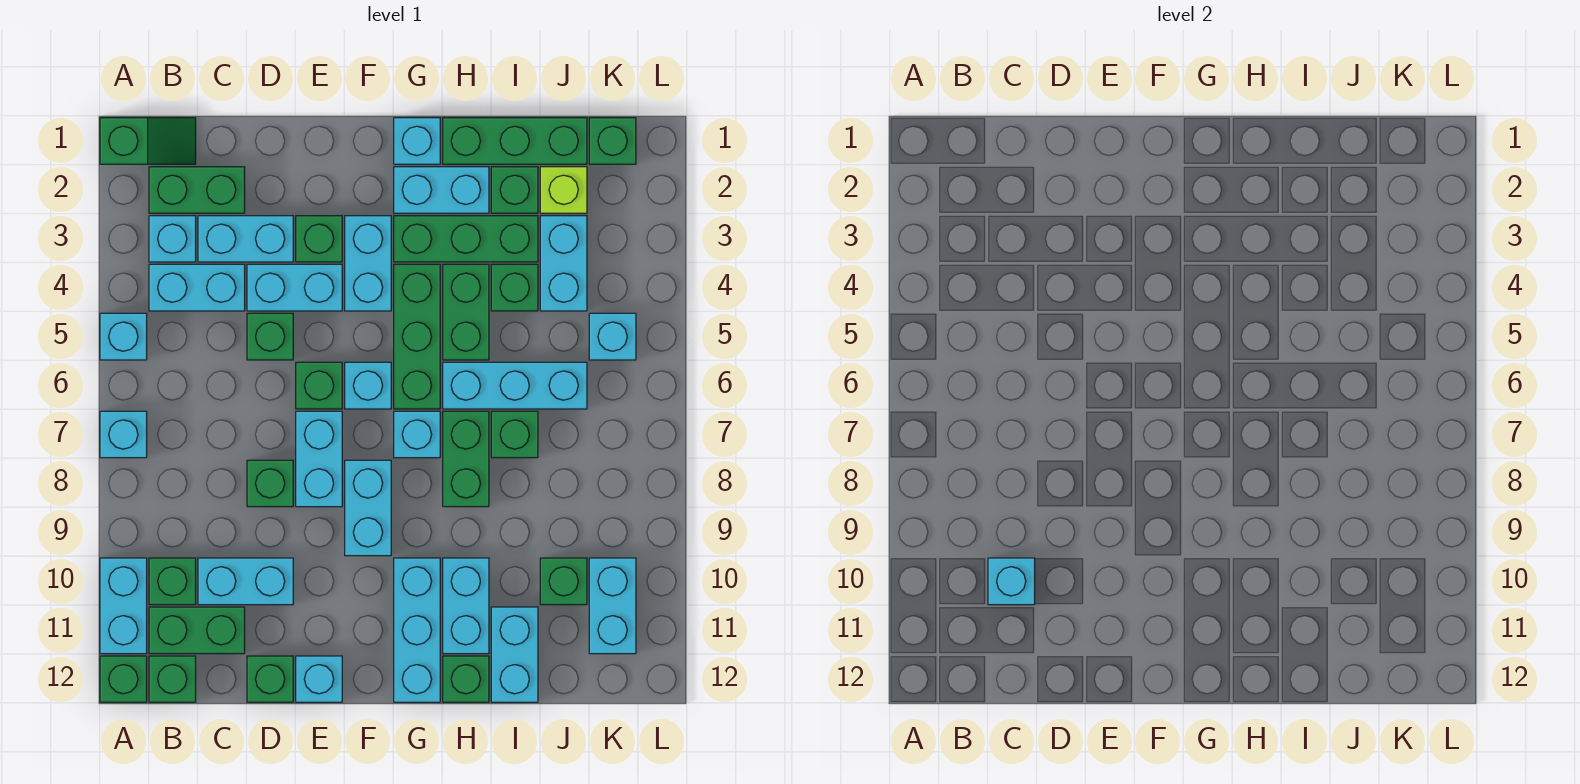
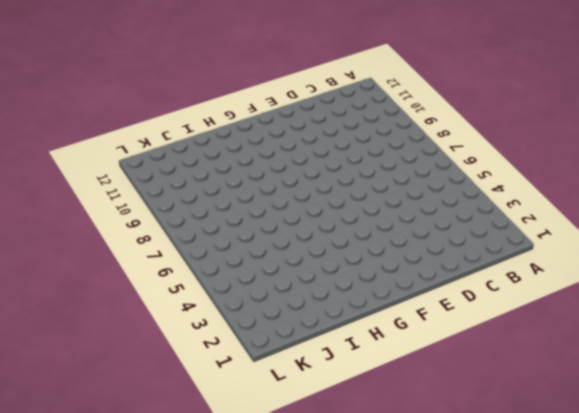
none -> green slope A1:B1 level 1 top A
none -> cyan brick A5 level 1
none -> cyan brick A7 level 1
none -> cyan brick A10:A11 level 1

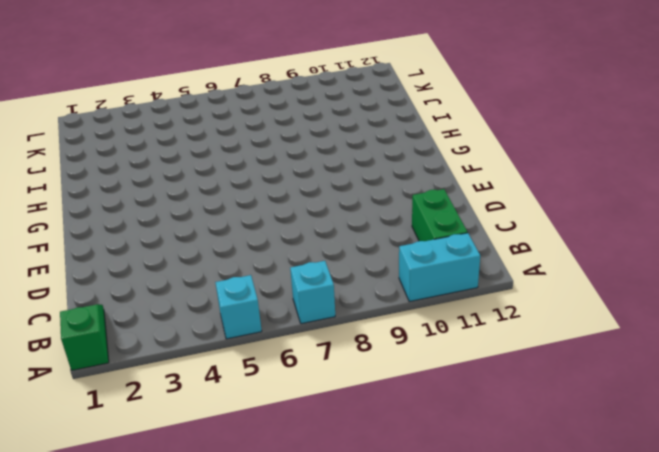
none -> green brick A12 level 1
none -> green brick B2:C2 level 1
none -> cyan brick B3 level 1
none -> cyan brick B4:C4 level 1

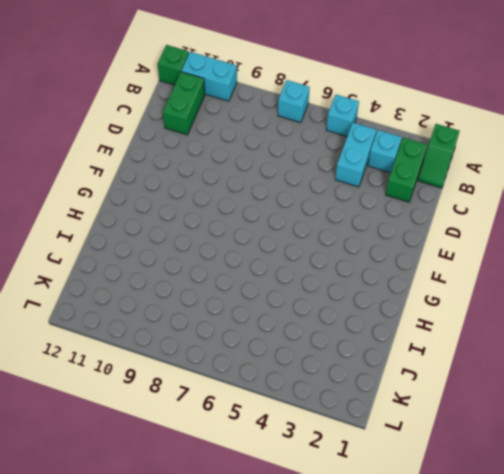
none -> green brick B10 level 1
none -> green brick B12 level 1
none -> cyan brick C3:D3 level 1
none -> cyan brick C10:D10 level 1

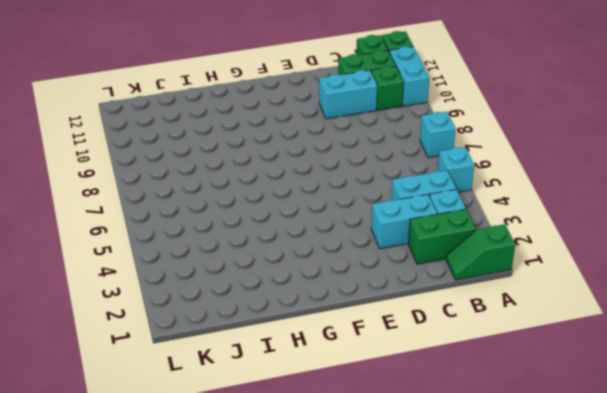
none -> cyan brick D4:E4 level 1
none -> green brick D5 level 1
none -> green brick D8 level 1
none -> green brick D12 level 1

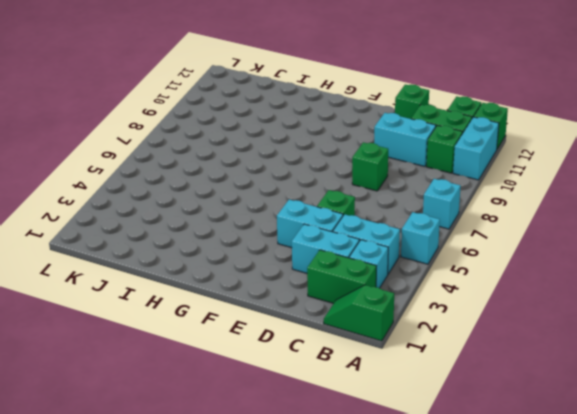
none -> green brick E3 level 1
none -> green brick E6 level 1
none -> cyan brick E7:E8 level 1
none -> cyan brick E12 level 1

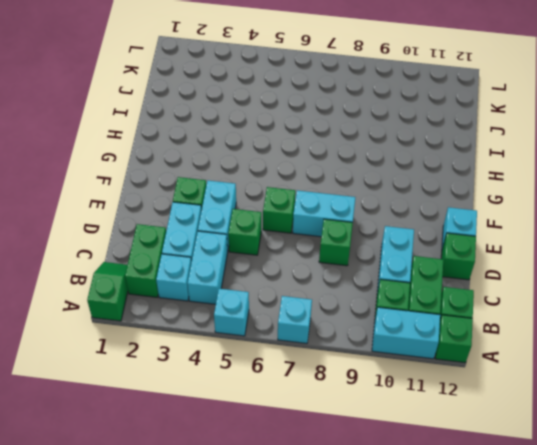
none -> cyan brick F3:F4 level 1
none -> cyan brick F6 level 1
none -> cyan brick F8:F9 level 1
none -> cyan brick G1 level 1

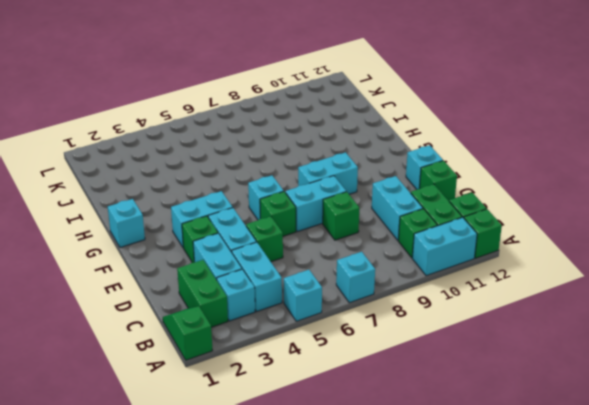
none -> cyan brick G2:H2 level 1
none -> green brick G3:I3 level 1
none -> green brick G4:G6 level 1
none -> cyan brick G7 level 1

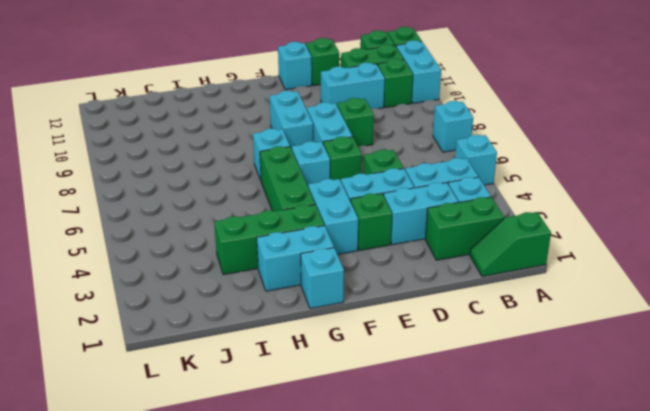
none -> cyan brick G10:G12 level 1
none -> green brick H1:J1 level 1
none -> green brick H4:H5 level 1
none -> cyan brick H6:J6 level 1

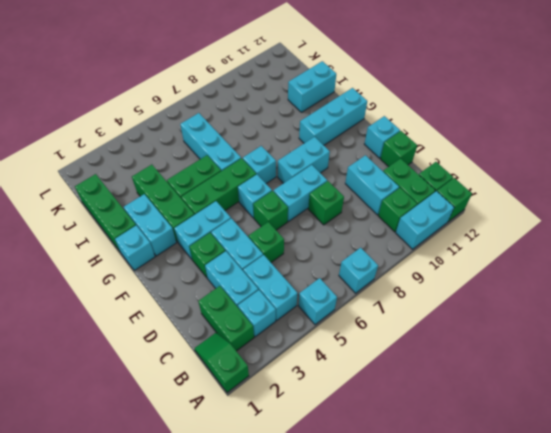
none -> green brick H7:H8 level 1
none -> cyan brick H10:H11 level 1
none -> green brick H12 level 1
none -> green brick I2 level 1

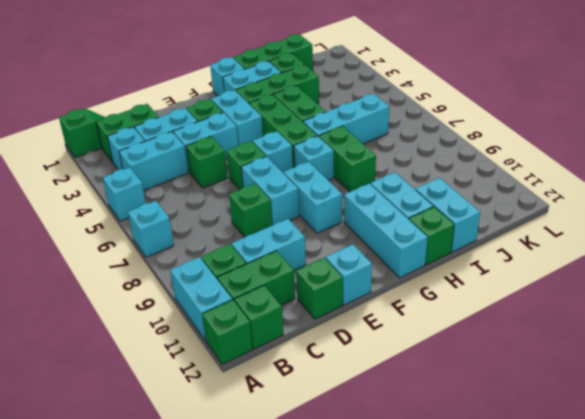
none -> green brick I4 level 1
none -> green brick I7 level 1
none -> lime brick J2 level 1
none -> cyan brick J3:J4 level 1

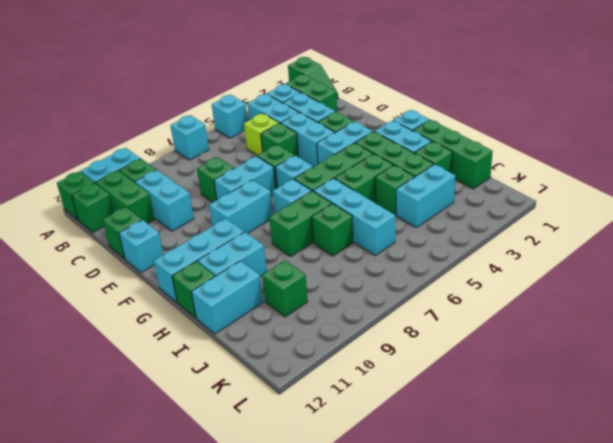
lime brick C5 level 1 -> lime brick J2 level 1
none -> green brick K1 level 1
none -> cyan brick K5 level 1
none -> cyan brick K10:K11 level 1
none -> cyan brick C10 level 2

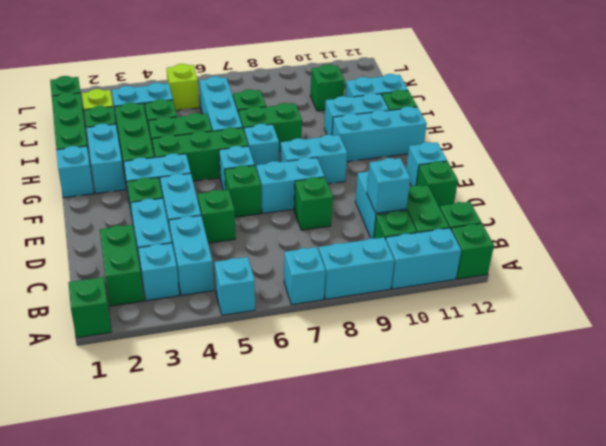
cyan brick A8:A9 level 1 -> cyan brick K10:K11 level 1
lime brick K5 level 1 -> cyan brick K5 level 1

